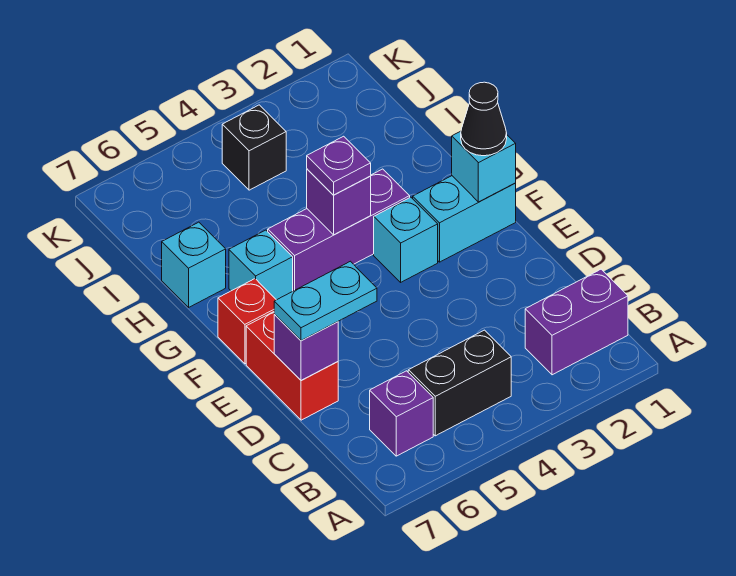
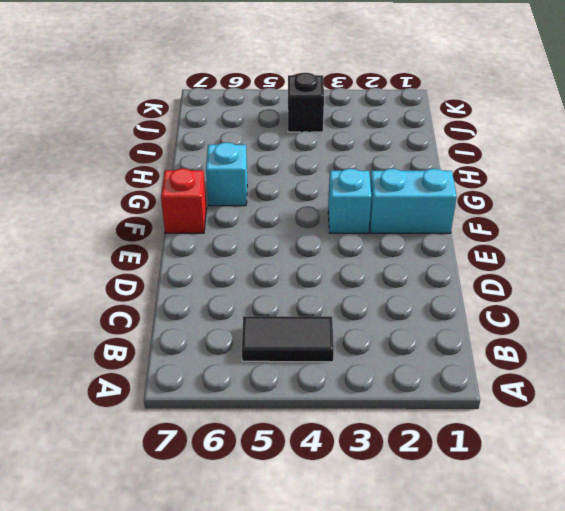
black tile B4:B5 level 1 -> black brick B4:B5 level 1
none -> purple brick B1:B2 level 1
none -> purple brick B6 level 1
none -> red brick D7:E7 level 1

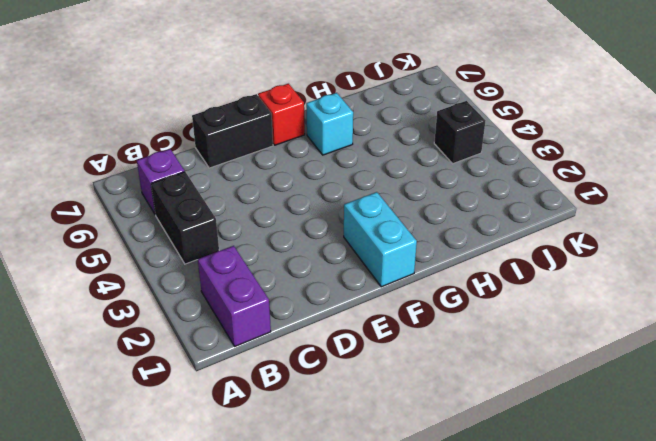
black brick D7:E7 level 1 -> red brick D7:E7 level 1
none -> cyan brick F3 level 1
none -> purple brick G3:G5 level 1
none -> cyan brick H7 level 1

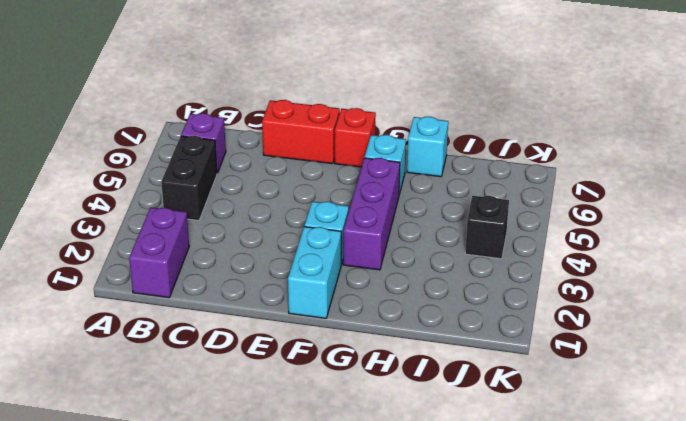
none -> purple brick D7 level 2
none -> cyan brick F1 level 2
none -> purple brick G4 level 2

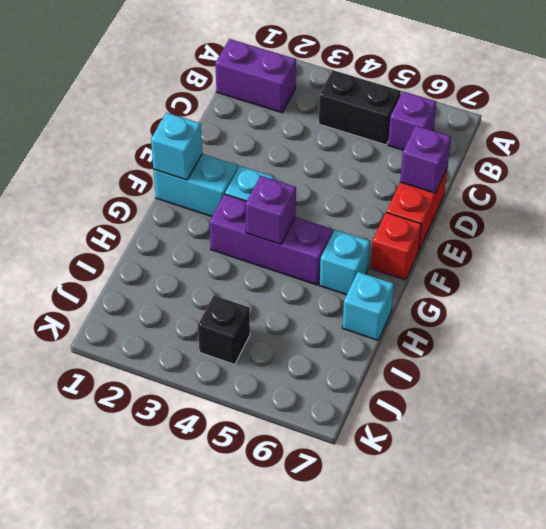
none -> cyan plate D6:D7 level 3
none -> black cone F1 level 3
none -> purple plate G4 level 3

